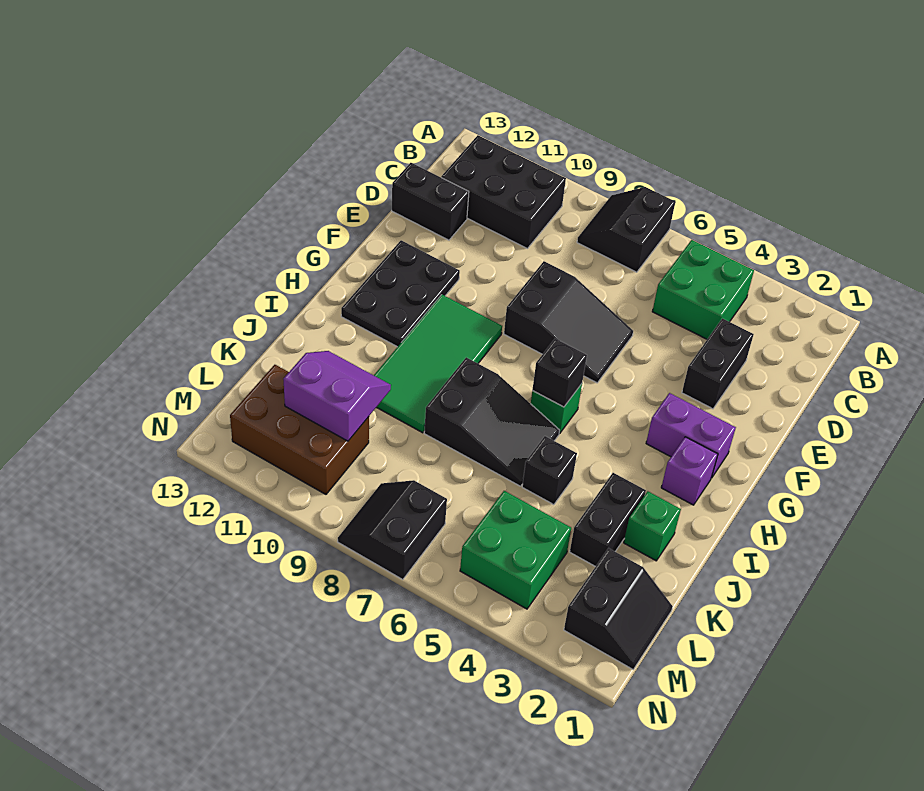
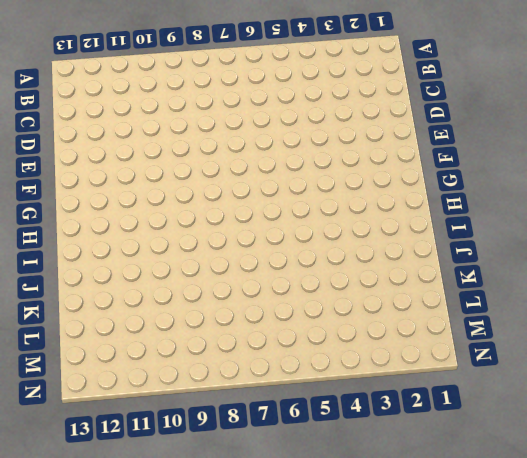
none -> black slope A7:B8 level 1 top 7
none -> green brick B4:C5 level 1
none -> black brick B10:C12 level 1

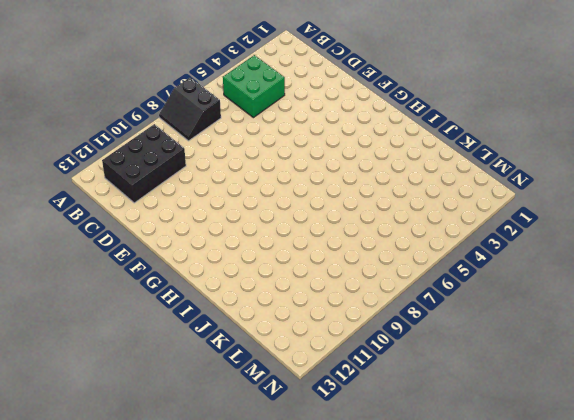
none -> black brick D3:E3 level 1
none -> black brick D12:D13 level 1
none -> black slope E6:F8 level 1 top 8

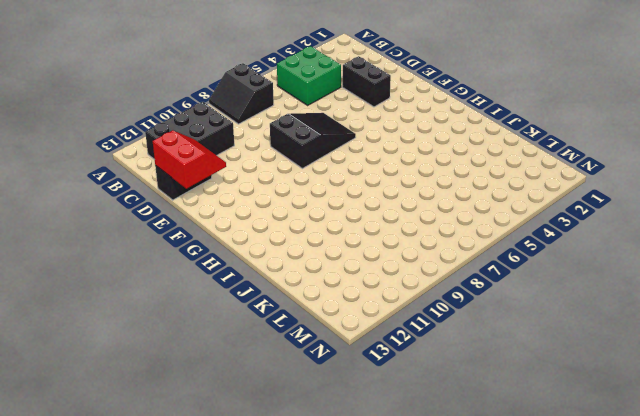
red slope D12:E13 level 2 top 13 -> none
none -> black plate F11:H12 level 1
none -> purple brick G2:G3 level 1
none -> green tile G9:J10 level 1

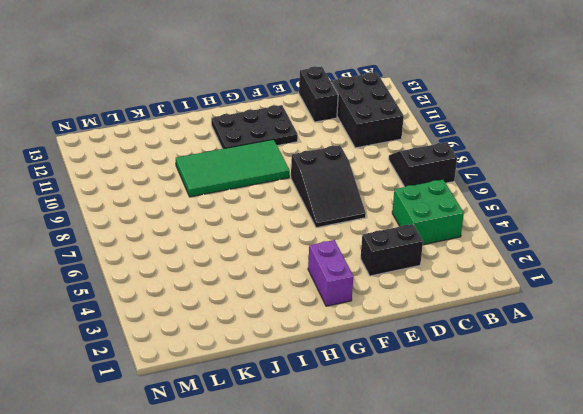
none -> purple brick H2 level 1
none -> green brick H6 level 1
none -> black slope I6:J8 level 1 top 8

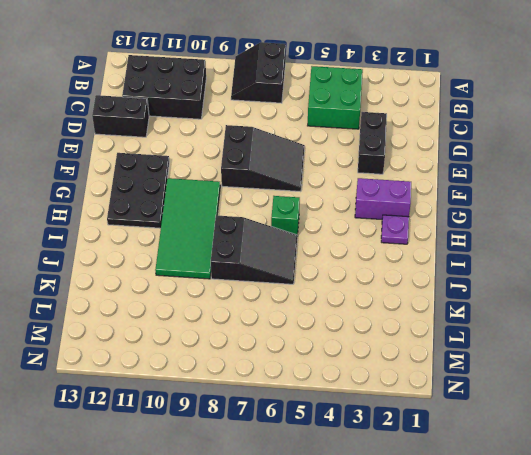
purple plate H2 level 1 -> purple brick H2 level 1
none -> green brick J2 level 1
none -> black brick J3:K3 level 1
none -> black brick J5 level 1

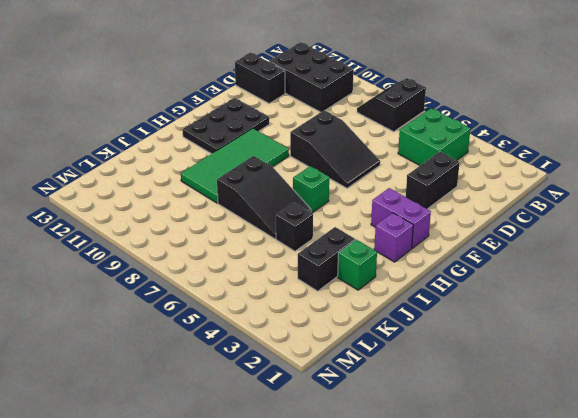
none -> black slope L1:M2 level 1 top 2
none -> green brick L4:M5 level 1
none -> brown brick L10:M12 level 1

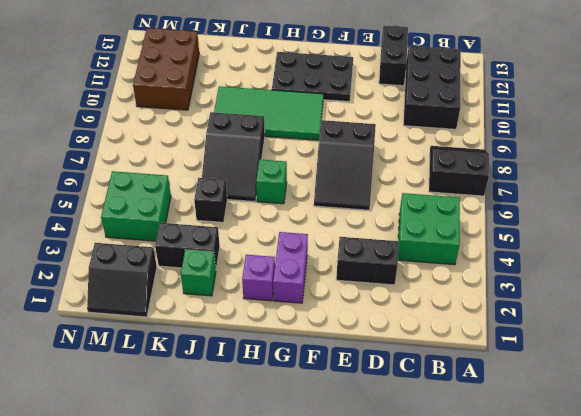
none -> black slope M7:N8 level 1 top 7
none -> black brick H6 level 2
none -> purple slope K10:L11 level 2 top L

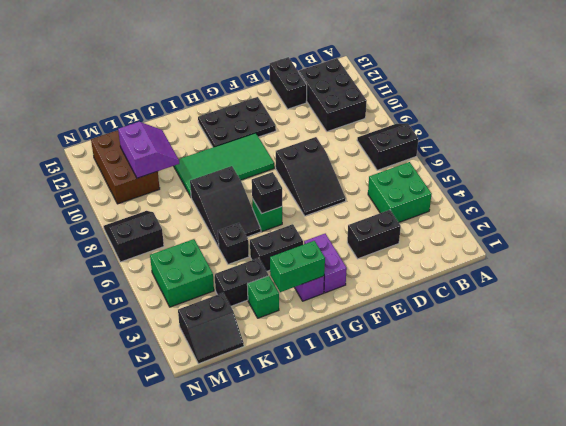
green brick H2:I2 level 2 -> none
black brick H4:I4 level 1 -> none

